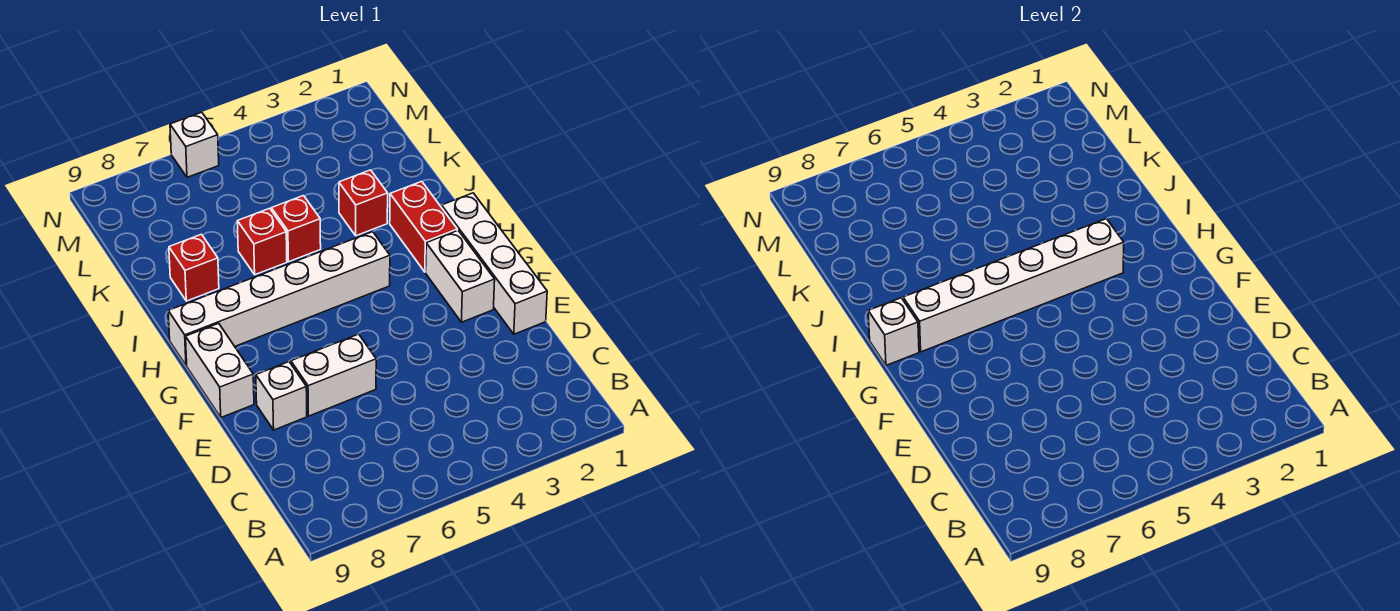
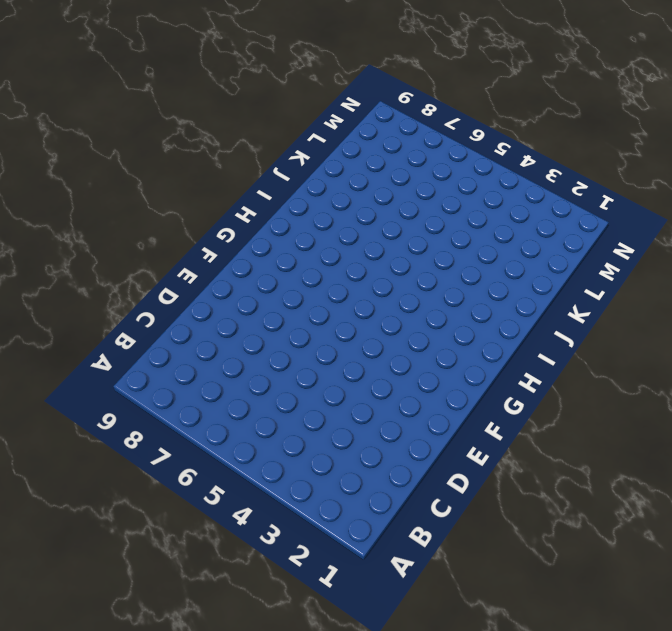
none -> white brick E1:H1 level 1
none -> white brick E6:E7 level 1
none -> white brick E8 level 1

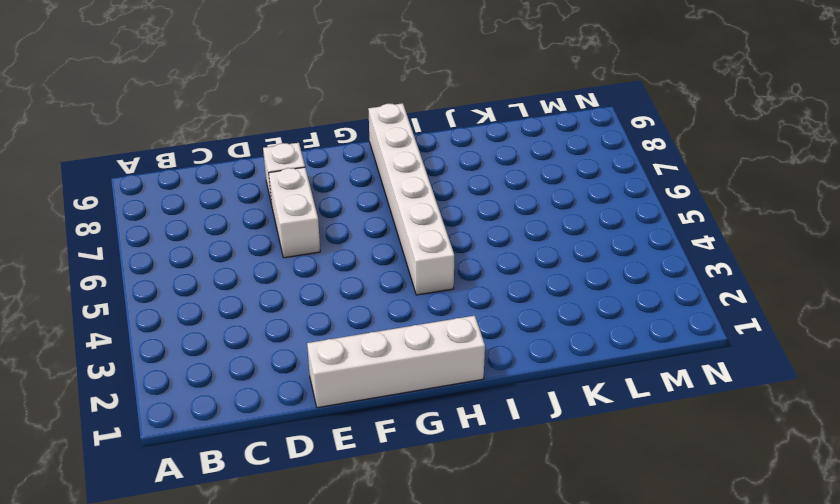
none -> white brick F2:G2 level 1
none -> white brick F9:G9 level 1
none -> red brick H2:I2 level 1

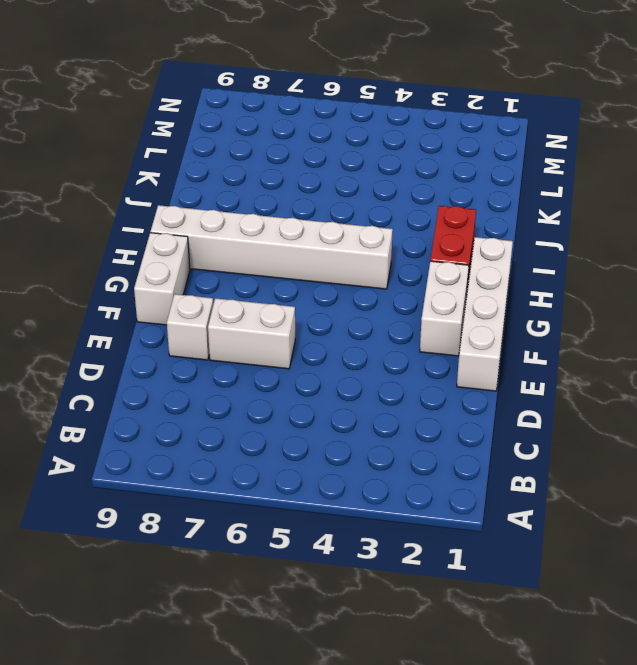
none -> red brick J3 level 1
none -> red brick J5 level 1
none -> red brick J6 level 1

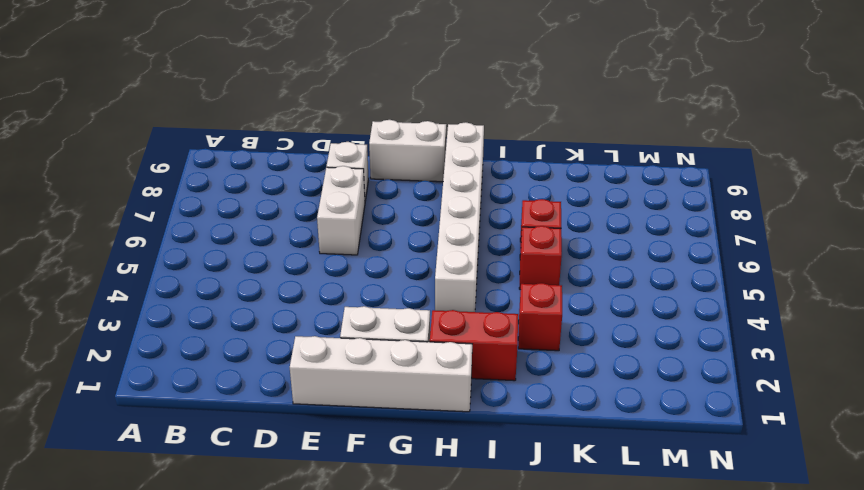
none -> red brick J8 level 1
none -> white brick N6 level 1
none -> white brick H3:H8 level 2

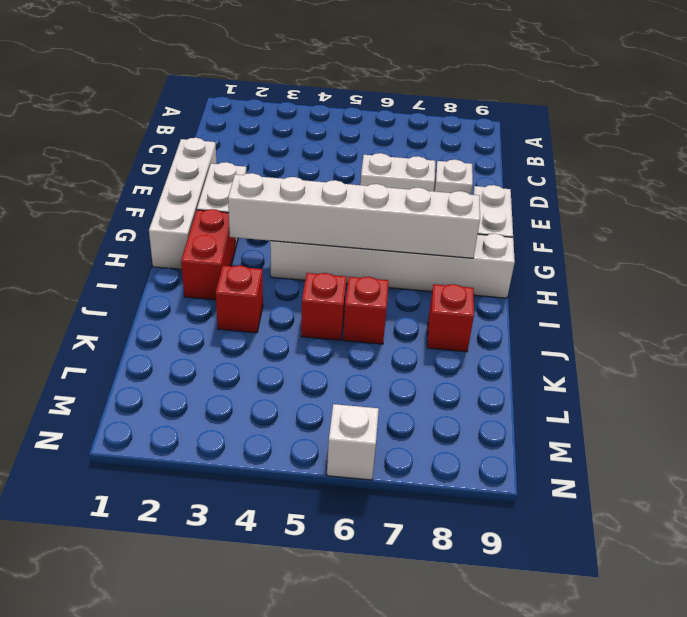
none -> white brick H9 level 2

